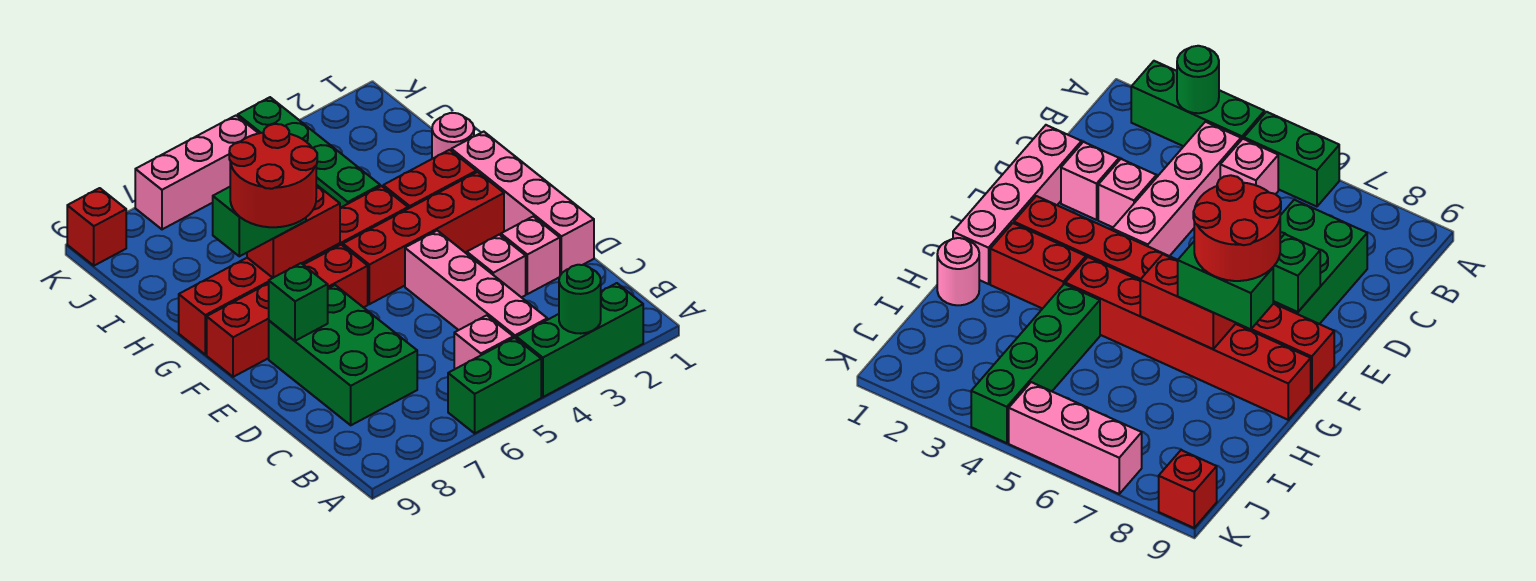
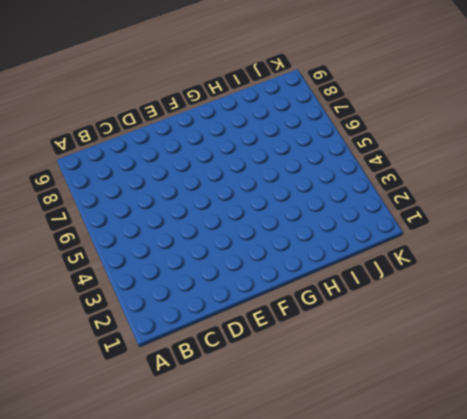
none -> green brick A2:A4 level 1
none -> green brick A5:A6 level 1
none -> pink brick B4:E4 level 1

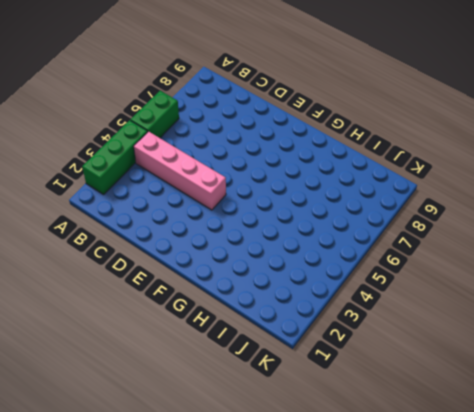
none -> pink brick B5 level 1
none -> green brick C7:E8 level 1
none -> pink brick D1:G1 level 1

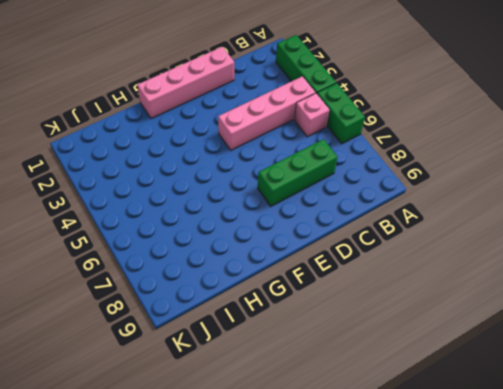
green brick C7:E7 level 1 -> green brick C7:E8 level 1
none -> pink brick D2 level 1
none -> pink brick D3 level 1
none -> red brick F2:F5 level 1

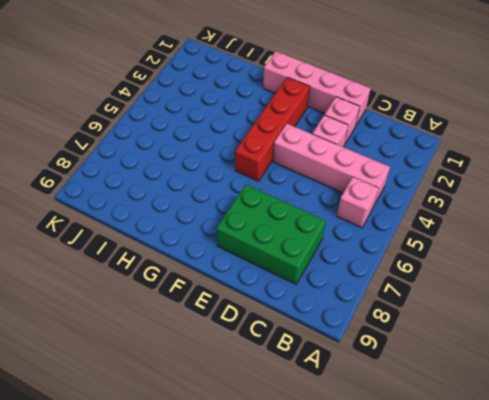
none -> green brick A2:A4 level 1
none -> green brick A5:A6 level 1
none -> red brick F6:F9 level 1

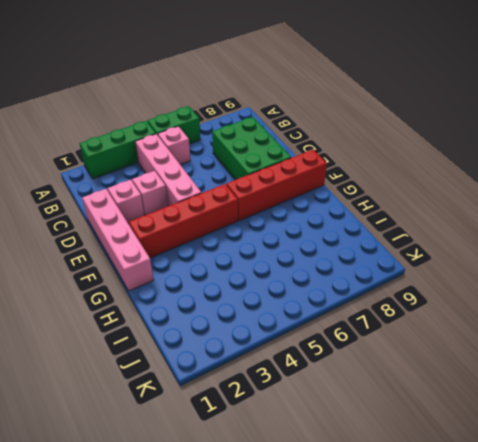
none -> red brick G2:G3 level 1
none -> red brick G4:G9 level 1
none -> pink round brick H1 level 1

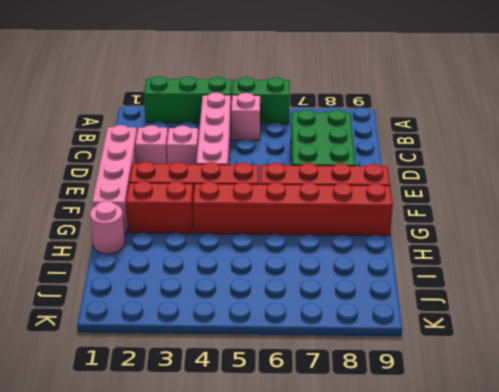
none -> green brick H4:K4 level 1
none -> pink brick K5:K7 level 1
none -> red brick K9 level 1

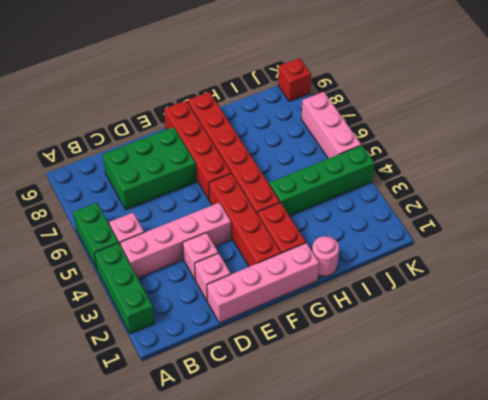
none -> green round brick A3 level 2
none -> green brick E8 level 2
none -> red brick G6:G7 level 2

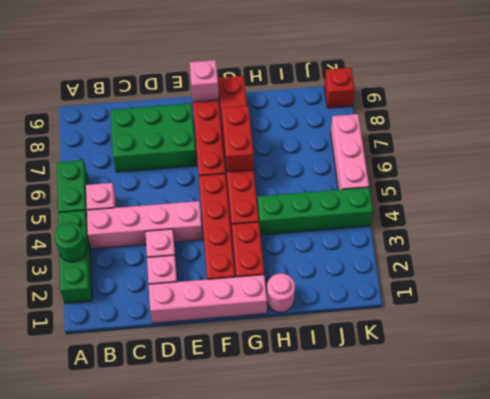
pink brick F9 level 2 -> none
none -> green brick E8 level 2
none -> green brick G7:G8 level 3
none -> red round brick F7:G8 level 4

